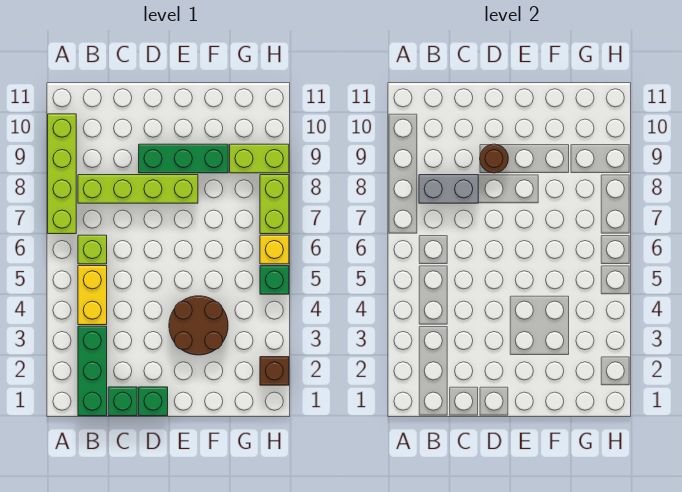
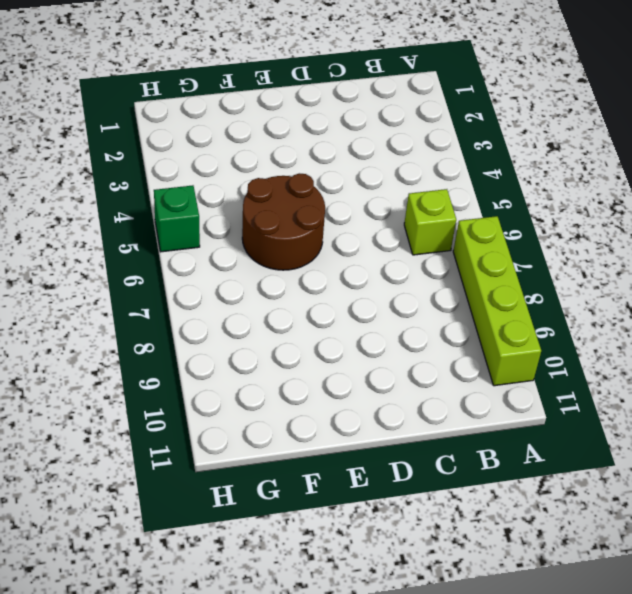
brown round brick E5:F6 level 1 -> brown round brick E3:F4 level 1
none -> green brick B1:B3 level 1
none -> yellow brick B4:B5 level 1
none -> lime brick B8:E8 level 1

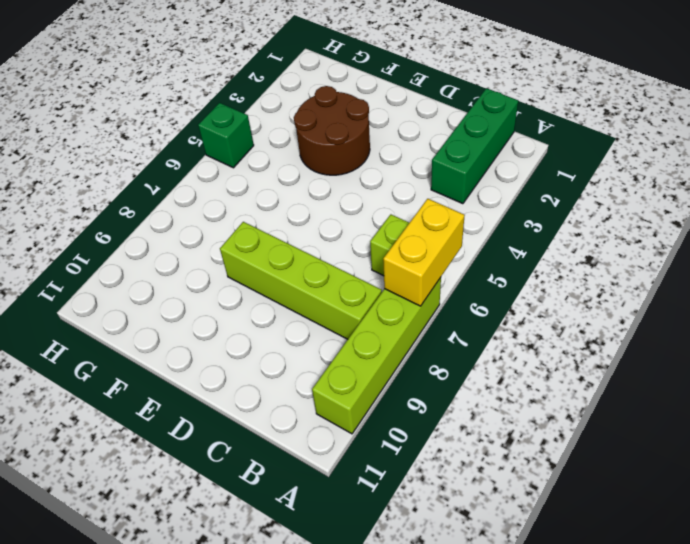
yellow brick A6:A7 level 2 -> yellow brick B4:B5 level 1
none -> green brick C1 level 1
none -> green brick D1 level 1
none -> green brick D9:F9 level 1

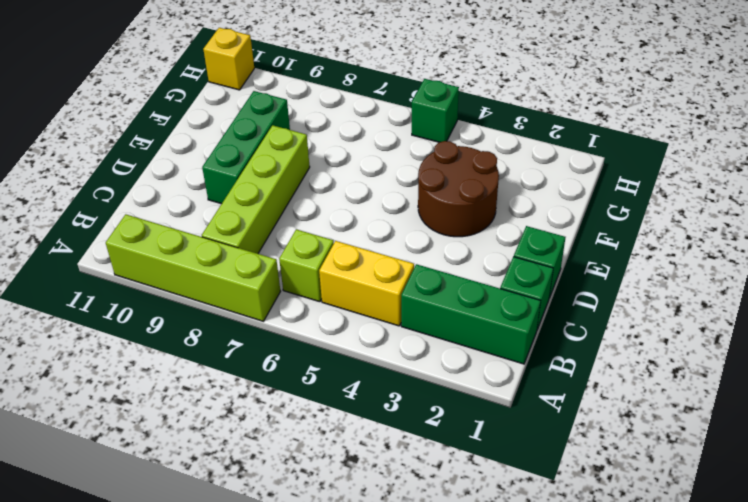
yellow brick H11 level 1 -> yellow brick H6 level 1
none -> lime brick G9:H9 level 1
none -> brown brick H2 level 1
none -> lime brick H7:H8 level 1

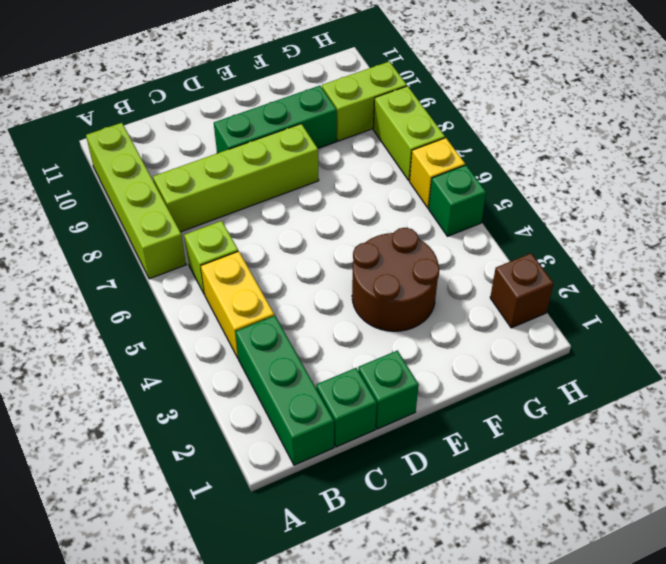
none -> grey brick B8:C8 level 2
none -> brown round brick D9 level 2

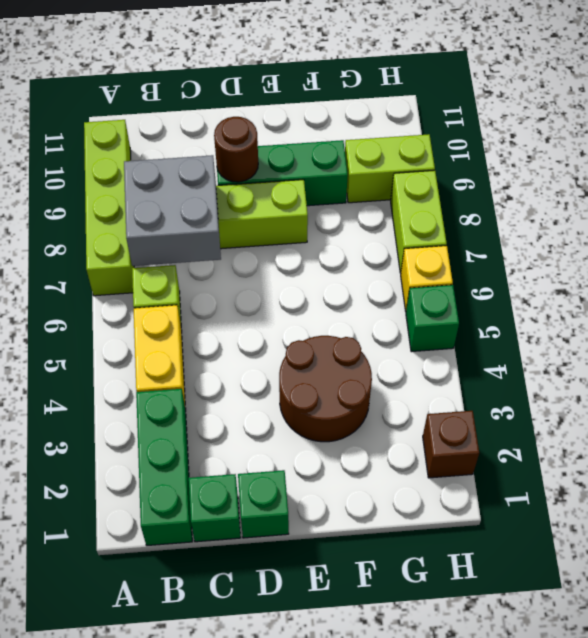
grey brick B7:C8 level 2 -> grey brick B8:C8 level 2

